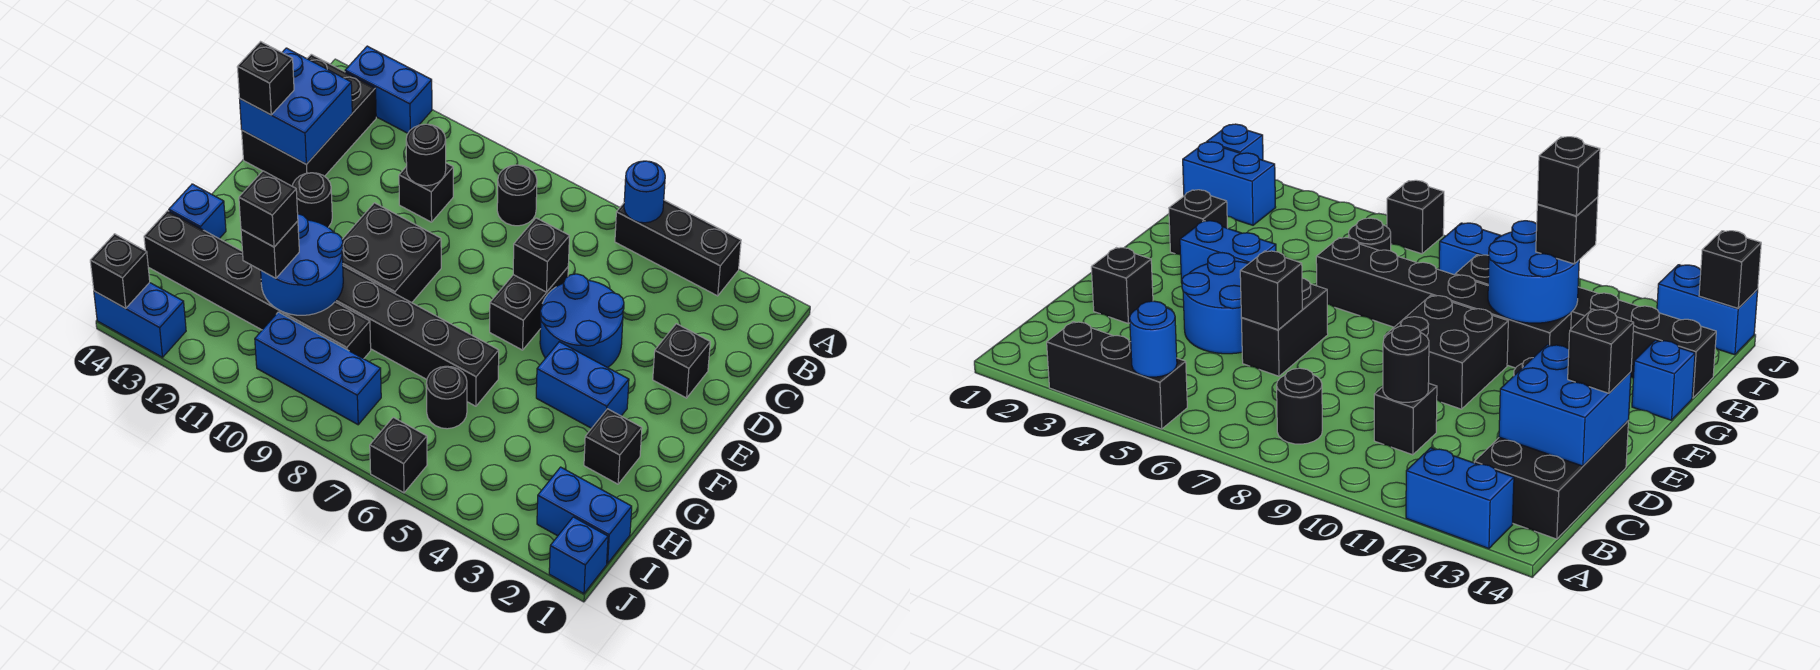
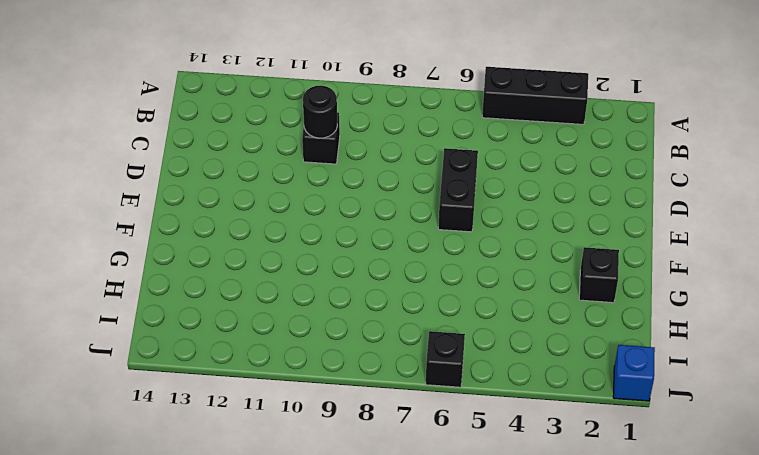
none -> blue brick A12:A13 level 1
none -> black round brick B8 level 1
none -> black brick B13:D14 level 1
none -> black brick D2 level 1

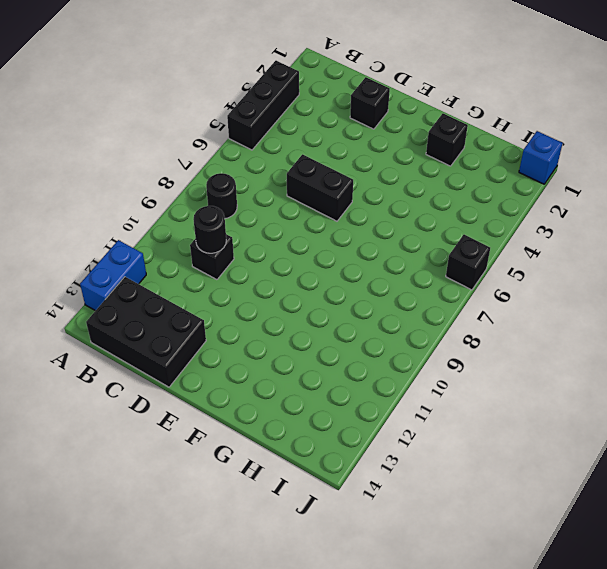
none -> blue round brick D4:E5 level 1
none -> black brick E9:F10 level 1
none -> black round brick E12 level 1
none -> blue brick F3:F4 level 1

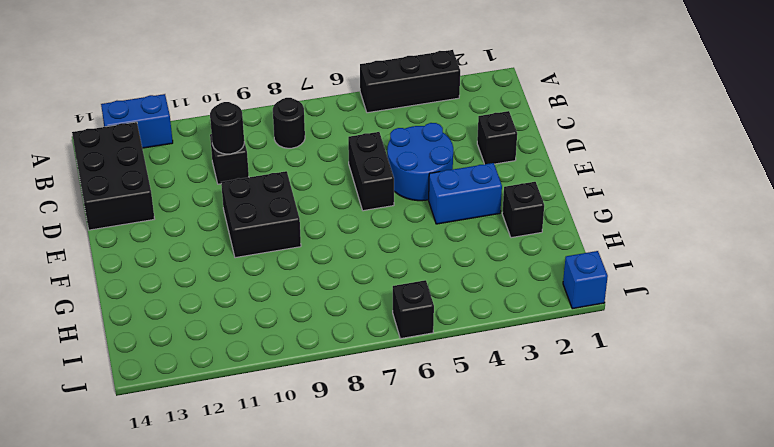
none -> black round brick E12 level 1
none -> black brick G6:G11 level 1
none -> blue brick G14 level 1
none -> black round brick H6 level 1

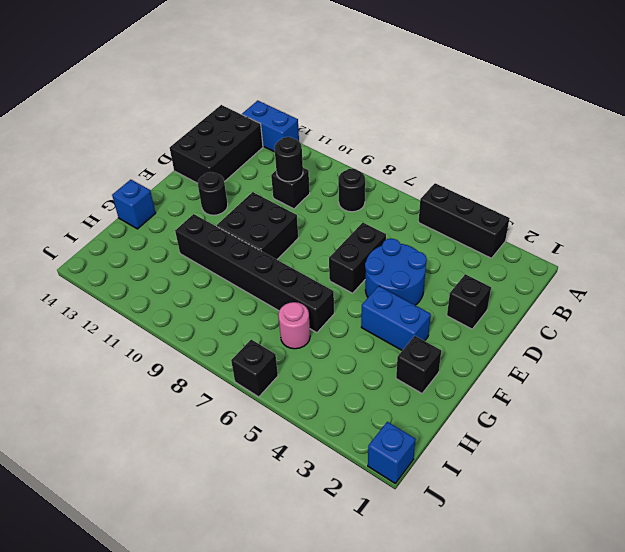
pink round brick H6 level 1 -> black round brick H6 level 1
none -> black brick H9:H14 level 1
none -> blue brick I1:I2 level 1
none -> blue brick I8:I10 level 1
none -> blue brick J13:J14 level 1

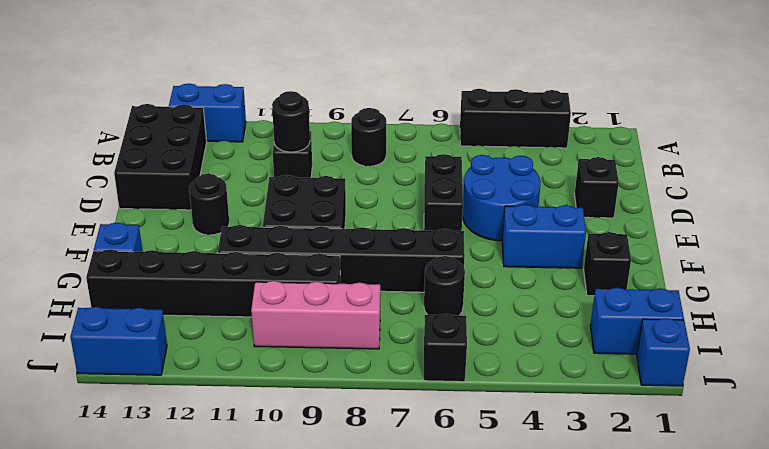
pink brick I8:I10 level 1 -> blue brick I8:I10 level 1
none -> blue round brick A5 level 2
none -> blue brick C13:D14 level 2
none -> black brick D6 level 2
none -> blue round brick G10:H11 level 2

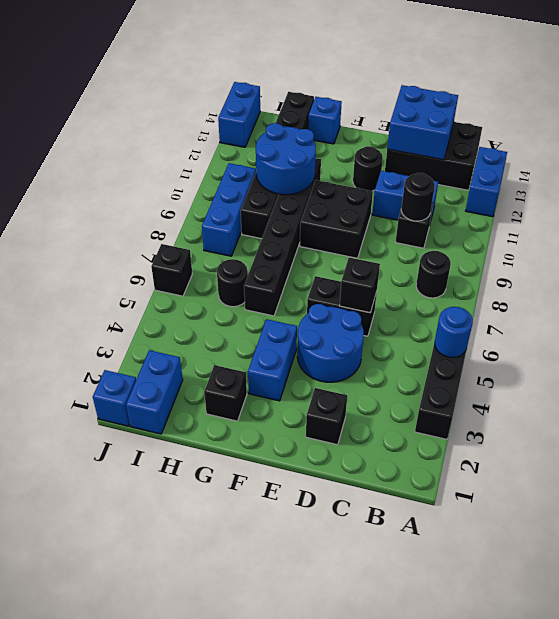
blue brick C11:D11 level 1 -> none
none -> black brick J14 level 2
none -> black brick D14 level 3
none -> black brick H11 level 3
none -> black brick H11 level 4

